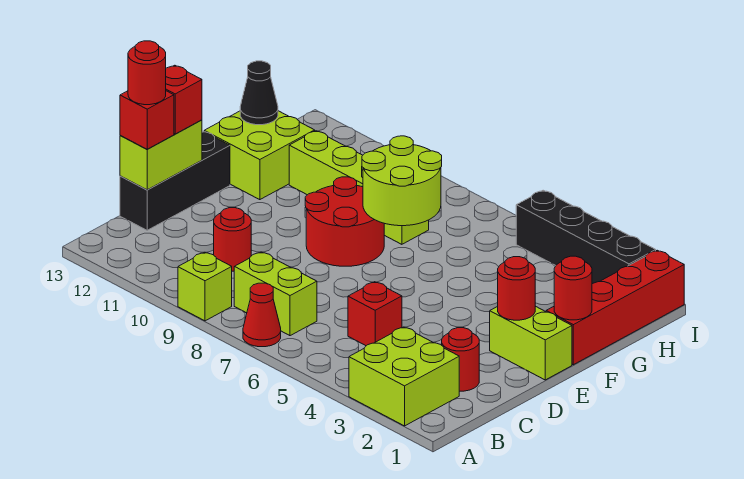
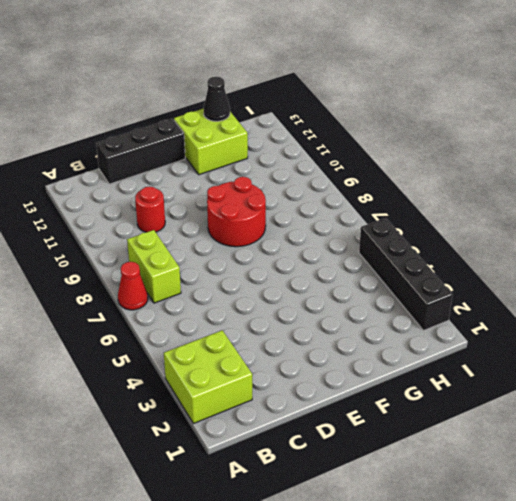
none -> lime brick A9 level 1
none -> red round brick C2 level 1
none -> red brick C5 level 1

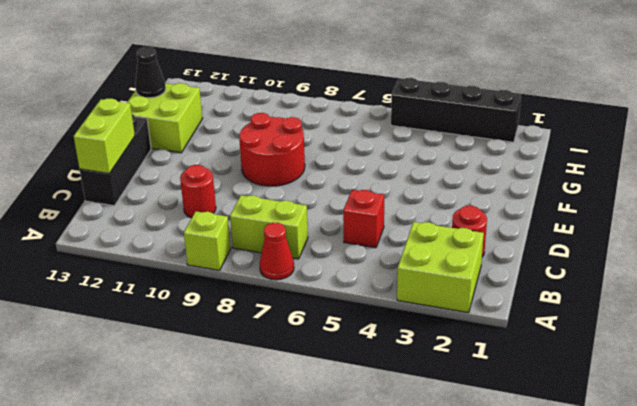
none -> lime brick E1:E2 level 1
none -> red brick F1:I1 level 1
none -> lime brick G8:G11 level 1

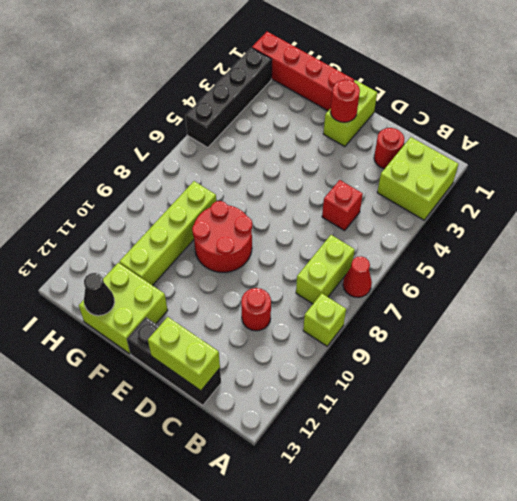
none -> red round brick F1 level 2
none -> lime round brick F7:G8 level 2
none -> red brick C13 level 3

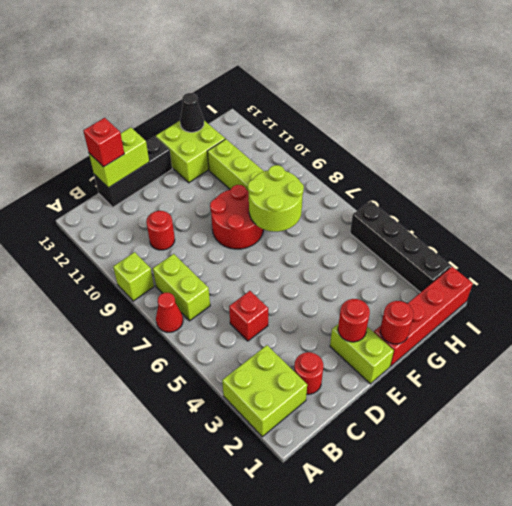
none -> red brick D13 level 3
none -> red round brick C13 level 4

